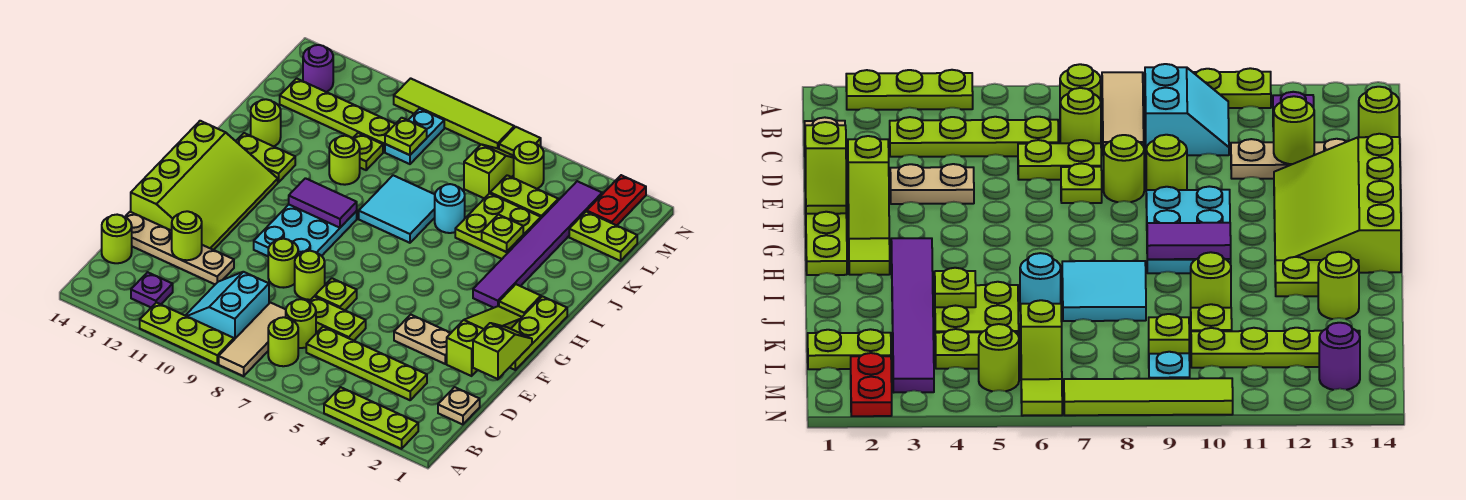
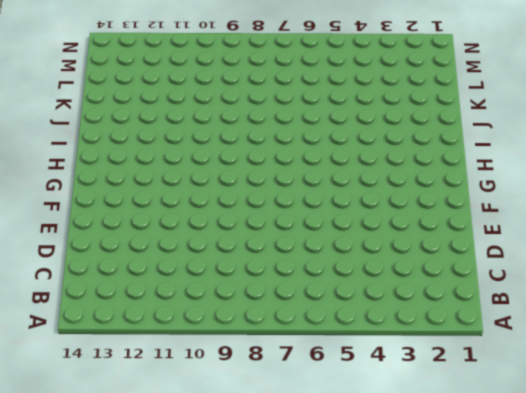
none -> lime plate A2:A4 level 1
none -> tan tile A8:C8 level 1
none -> lime plate A9:A11 level 1
none -> lime round brick B7 level 1

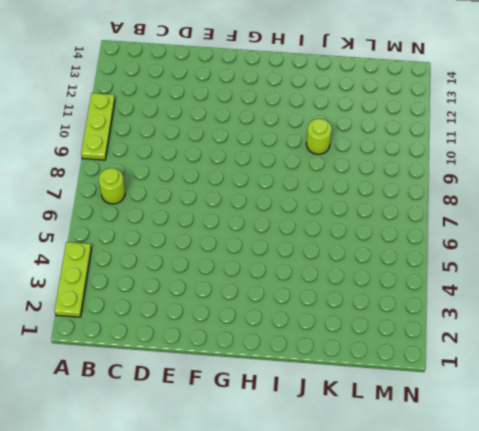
none -> tan tile A8:C8 level 1
none -> cyan slope B9:C10 level 1 top 9
none -> purple plate B12 level 1
none -> tan plate C1 level 1

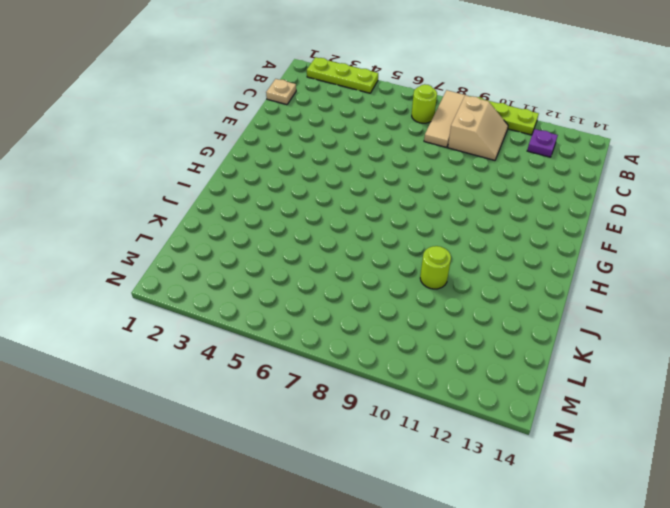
tan slope B9:C10 level 1 top 9 -> cyan slope B9:C10 level 1 top 9
none -> lime plate C3:C6 level 1
none -> lime round brick C7 level 1
none -> lime round brick C14 level 1
none -> lime plate D6:D7 level 1

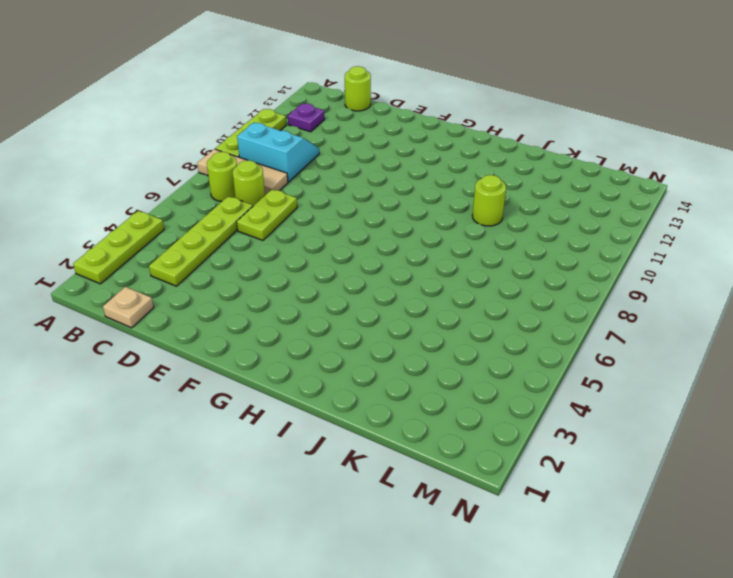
none -> tan plate D11:D14 level 1
none -> lime slope E2:G2 level 1 top E
none -> tan plate E3:E4 level 1
none -> lime plate E7 level 1

